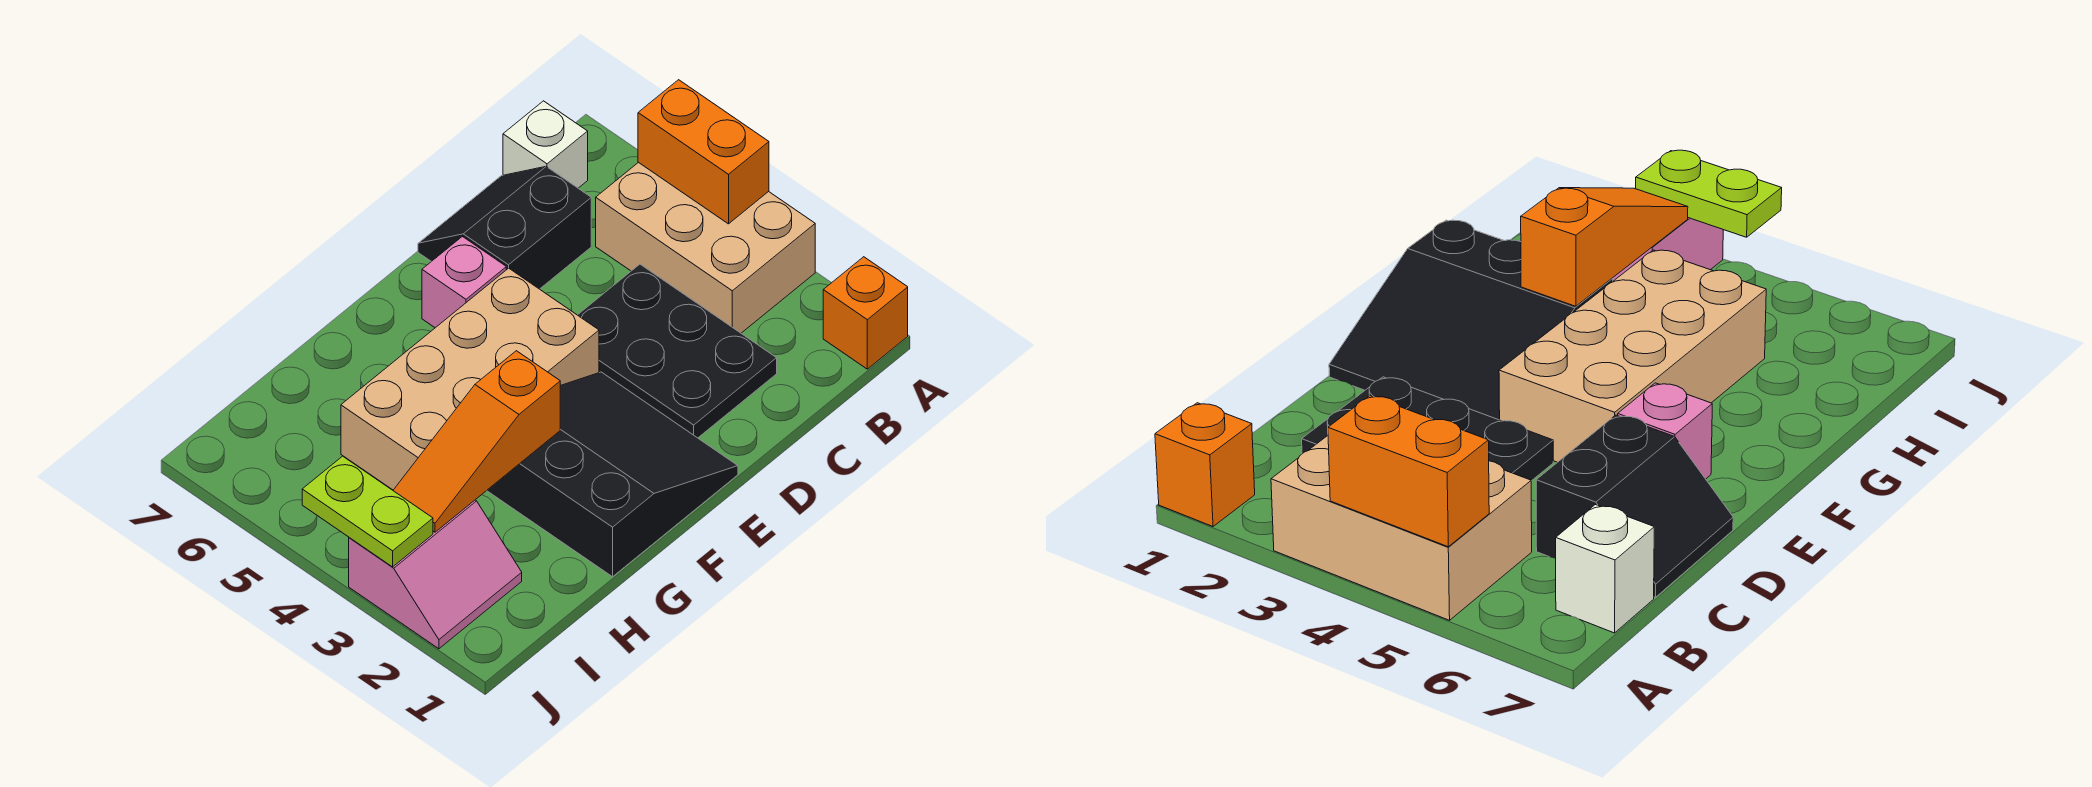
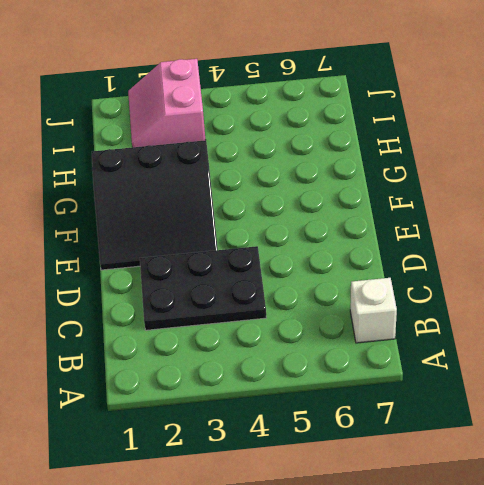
none -> orange brick A1 level 1
none -> tan brick A3:B5 level 1
none -> black slope C6:D7 level 1 top 6

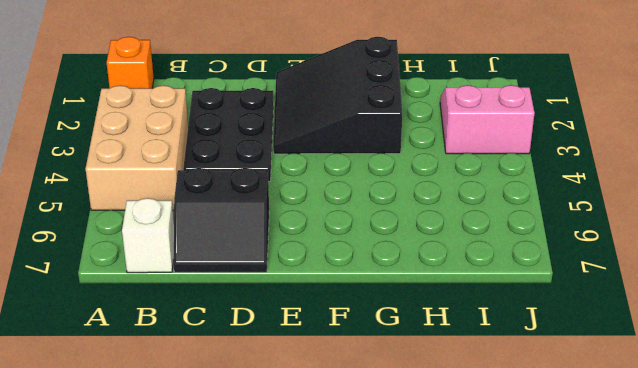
none -> tan brick E4:H5 level 1
none -> pink brick E6 level 1
none -> orange brick A4:A5 level 2

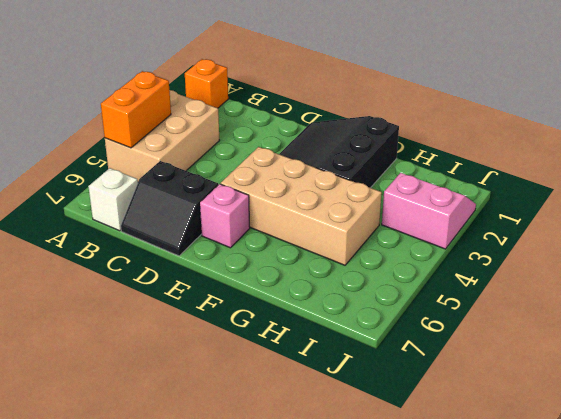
none -> black plate C2:D4 level 1
none -> orange slope G3:I3 level 2 top G
none -> lime plate J3:J4 level 2

